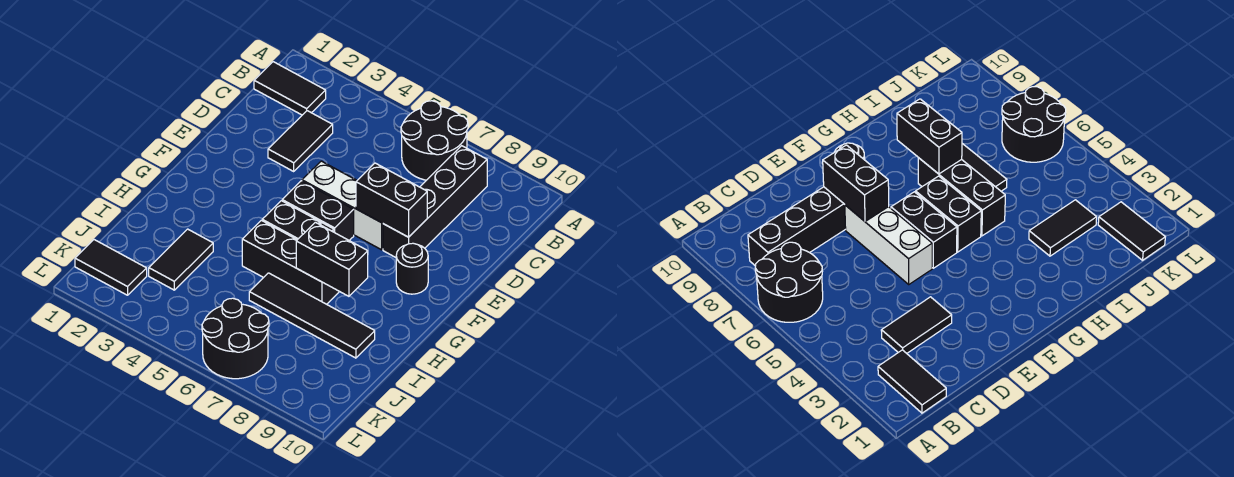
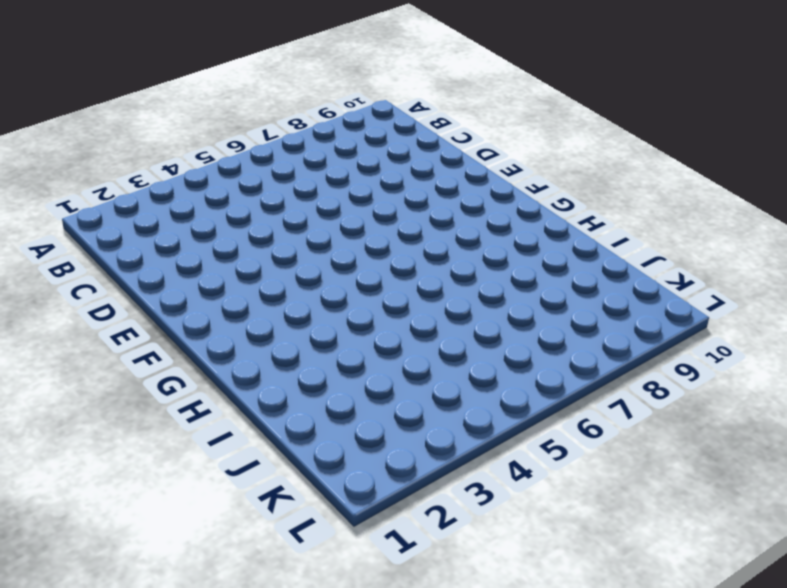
none -> black round brick A6:B7 level 1
none -> black tile B1:B2 level 1
none -> black brick B8:E8 level 1

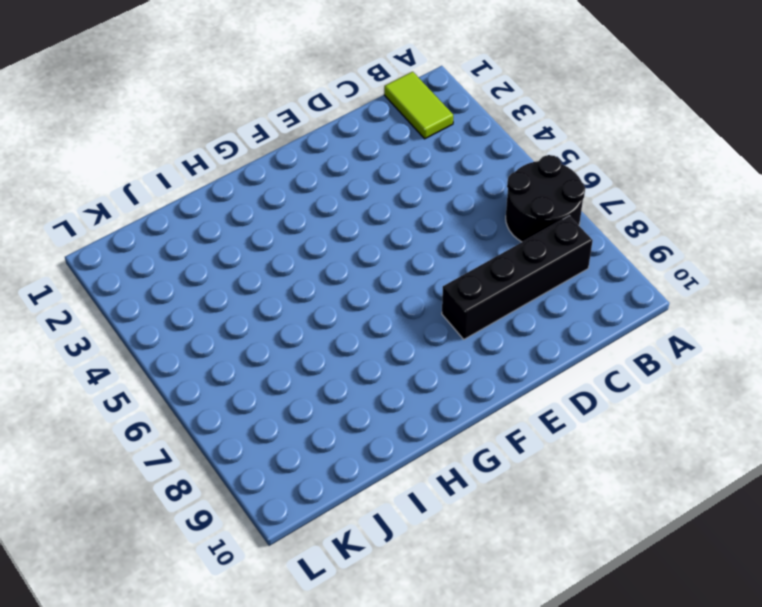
lime tile B1:B2 level 1 -> black tile B1:B2 level 1
none -> black tile C3:D3 level 1
none -> white brick E5:E7 level 1
none -> black brick F5:F6 level 1

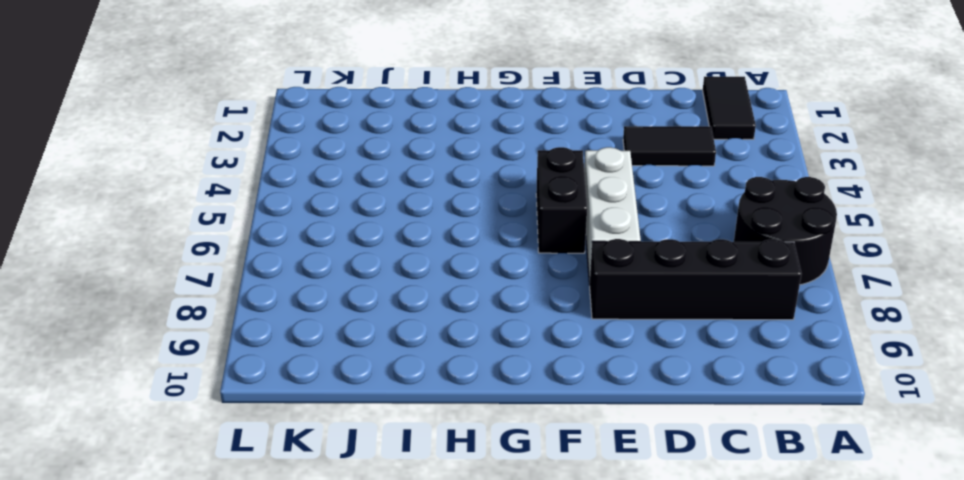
none -> black round brick F9 level 1
none -> black brick G5:G6 level 1
none -> black brick H5:H7 level 1

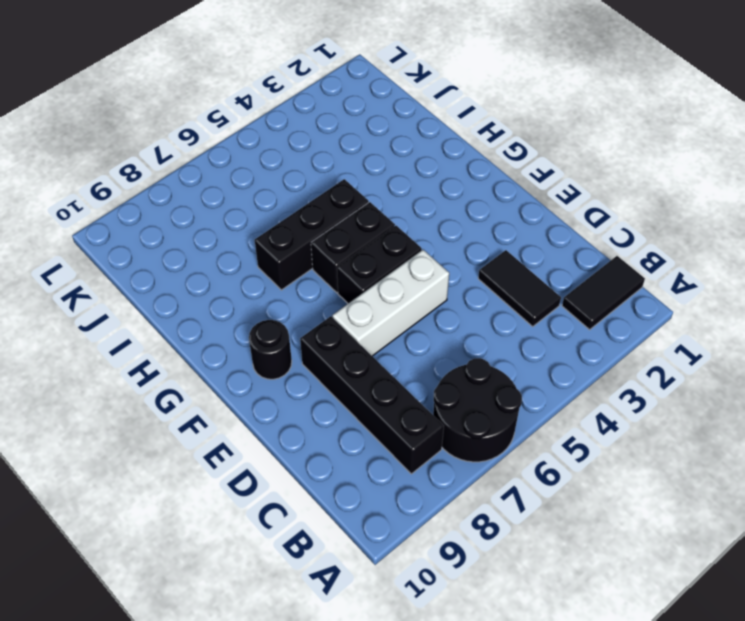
none -> black tile I3:J3 level 1
none -> black tile I6:I9 level 1
none -> black tile K1:K2 level 1

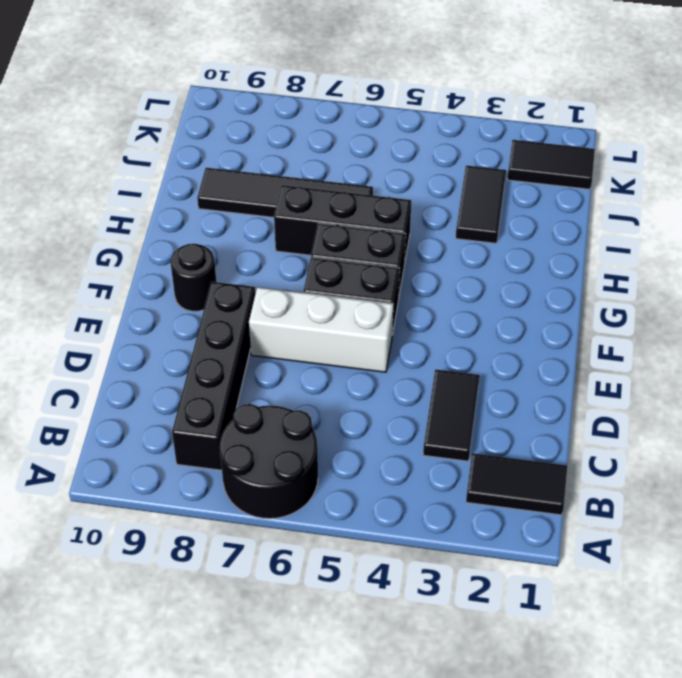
none -> black round brick K6:L7 level 1
none -> black brick E7:E8 level 2
none -> black brick H7:H8 level 2

